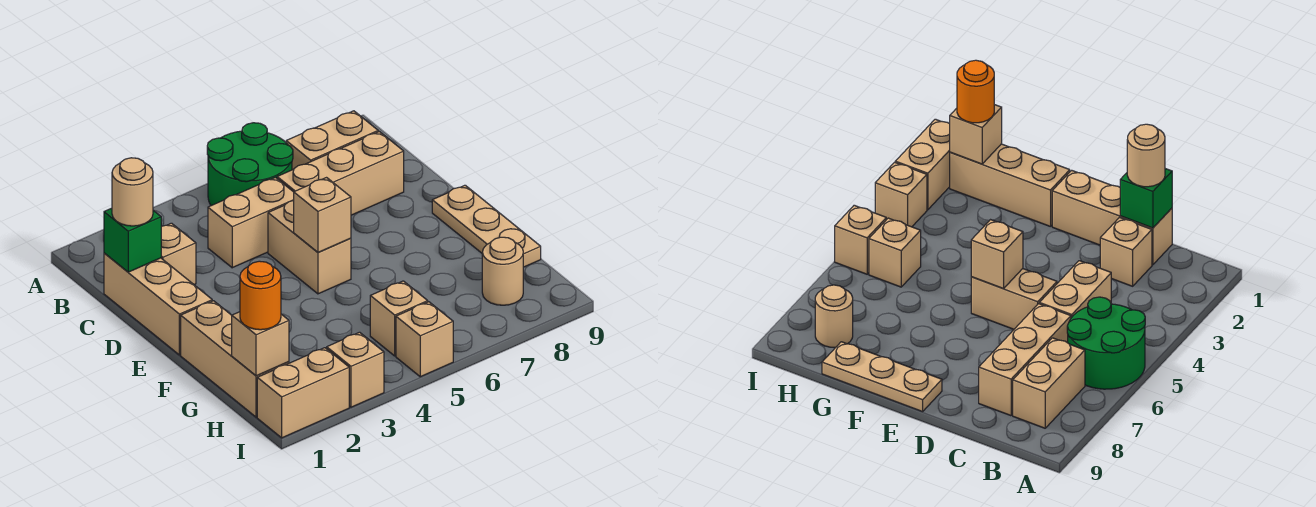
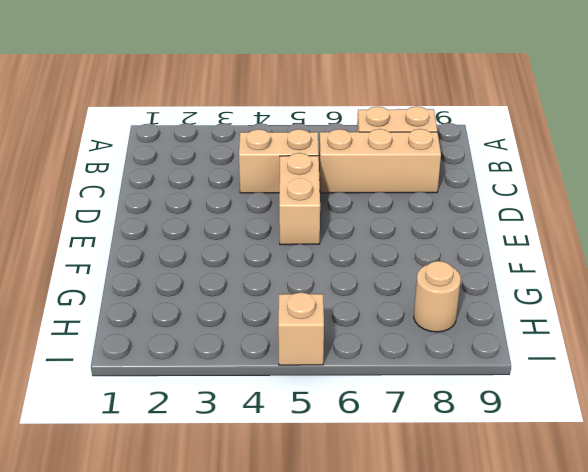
none -> green round brick A5:B6 level 1
none -> tan brick C1:E1 level 1
none -> tan brick C2 level 1

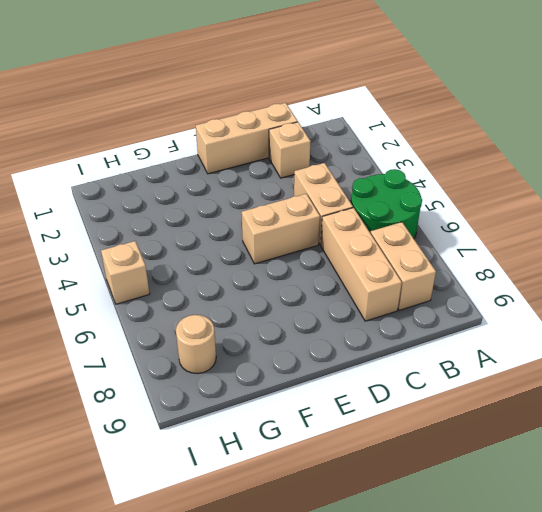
none -> tan plate E9:G9 level 1
none -> tan brick F1:H1 level 1
none -> tan brick H5 level 1

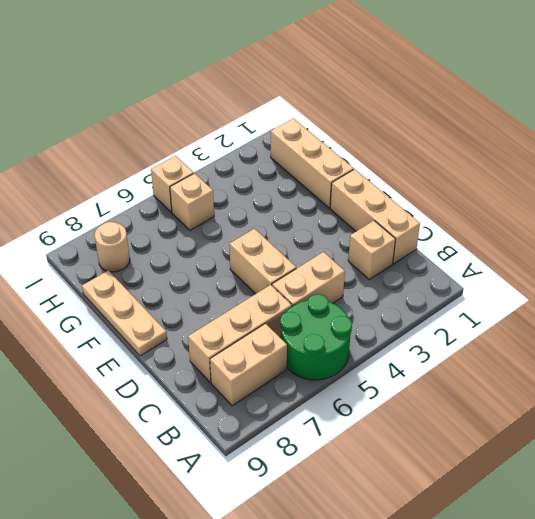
none -> tan brick I1:I2 level 1
none -> tan brick I3 level 1
none -> green brick C1 level 2

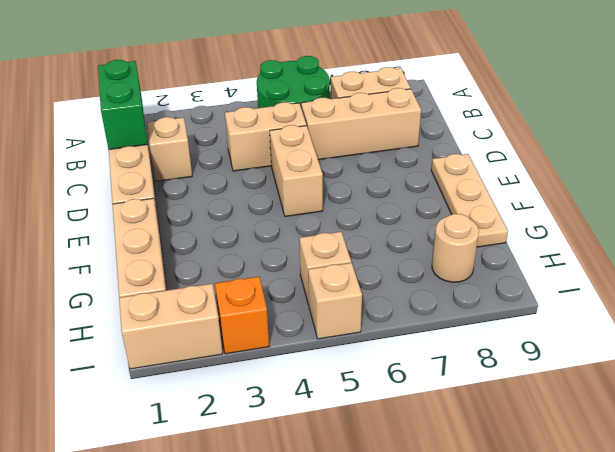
green brick B1:C1 level 2 -> green brick C1 level 2
orange brick I3 level 1 -> tan brick I3 level 1
none -> tan brick E5 level 2
none -> tan brick H1 level 2
none -> tan round brick C1 level 3

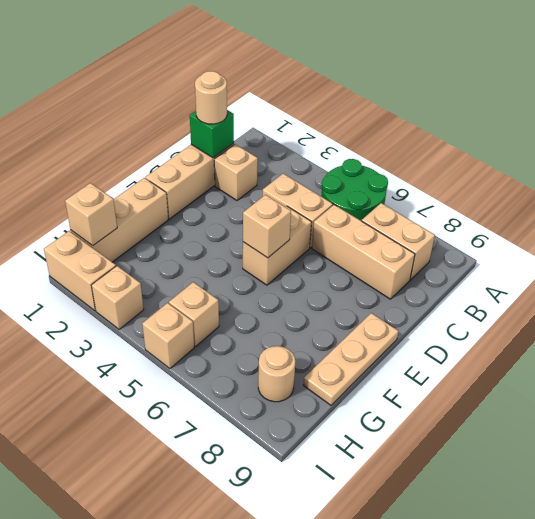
none -> orange round brick H1 level 3

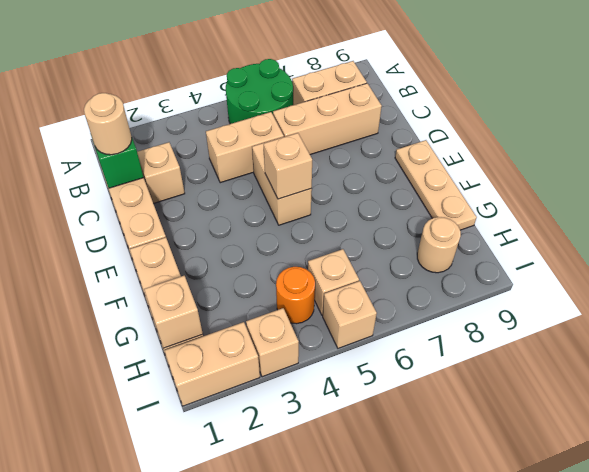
orange round brick H4 level 1 -> orange round brick H1 level 3

